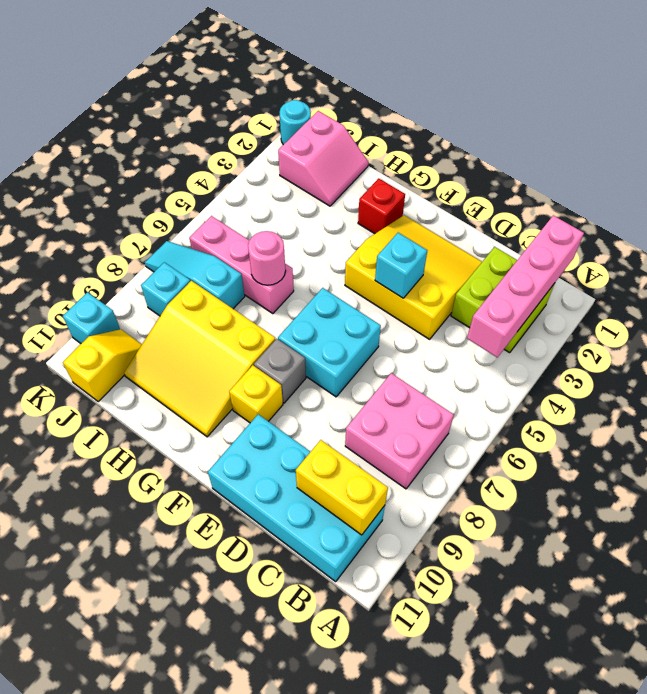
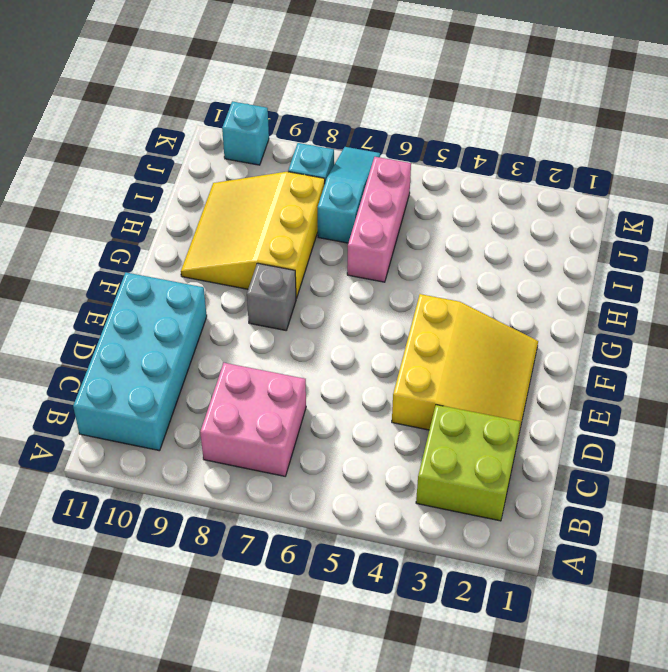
none -> cyan brick E6:F7 level 1
none -> yellow brick F9 level 1
none -> red brick G2 level 1

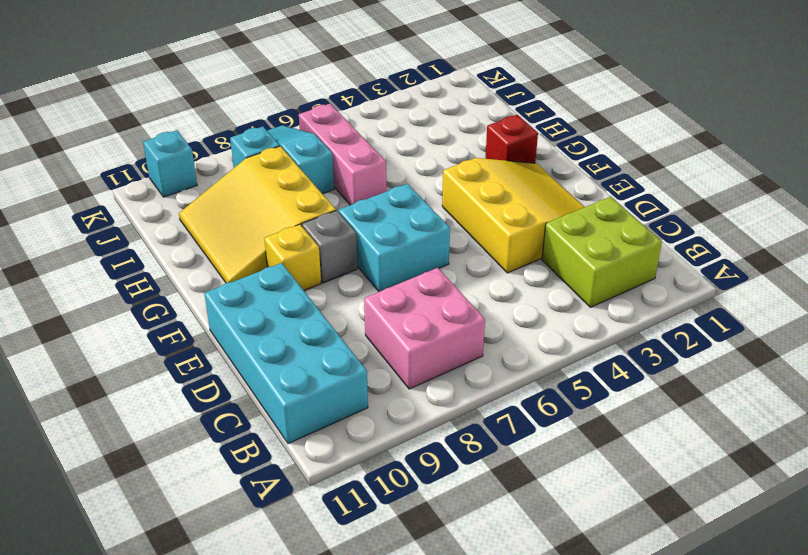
none -> pink slope I1:J2 level 1 top J
none -> yellow slope J10:J11 level 1 top 11
none -> cyan round brick K1 level 1

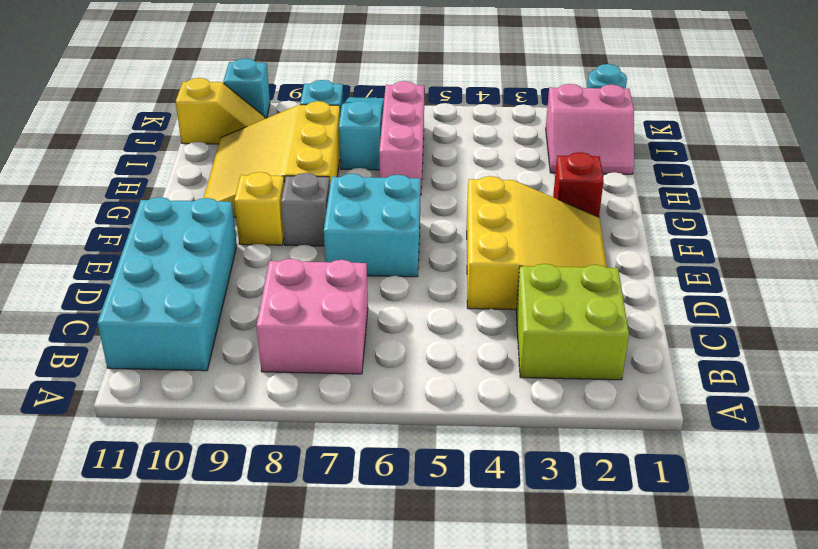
none -> pink brick B1:B4 level 2
none -> yellow brick B10:C10 level 2
none -> cyan brick E4 level 2

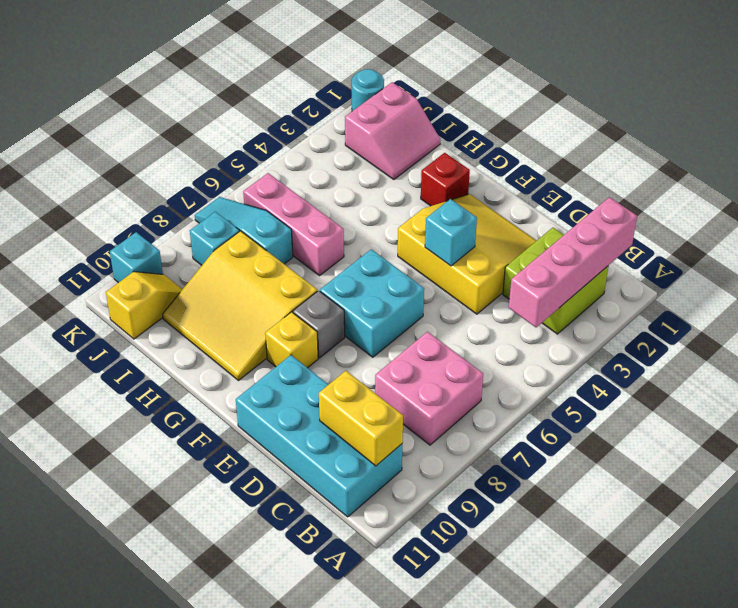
none -> pink round brick H6 level 2

